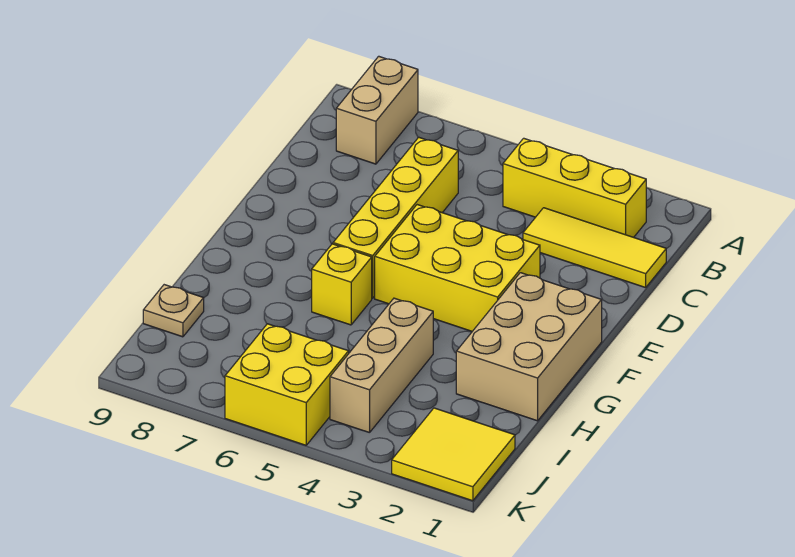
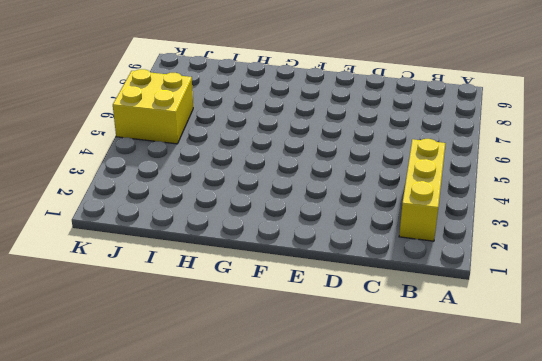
none -> tan brick A8:B8 level 1
none -> yellow tile C1:C3 level 1

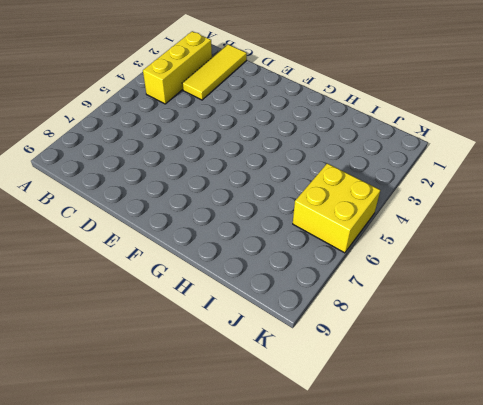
none -> tan brick A8:B8 level 1
none -> yellow brick C6:F6 level 1

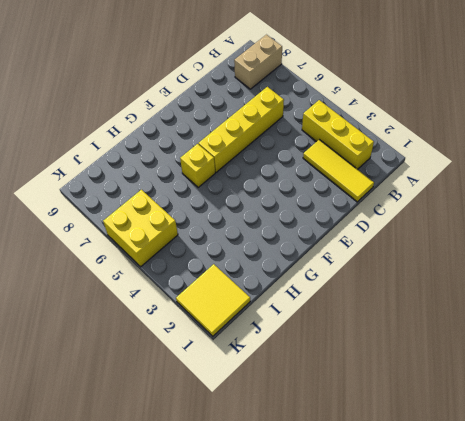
none -> yellow brick E3:F5 level 1
none -> tan brick F1:H2 level 1

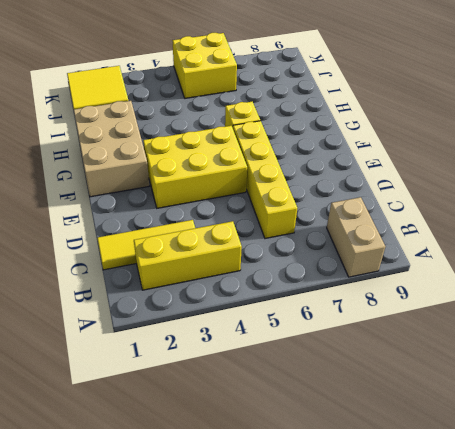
none -> tan brick H4:J4 level 1
none -> tan plate I9 level 1

